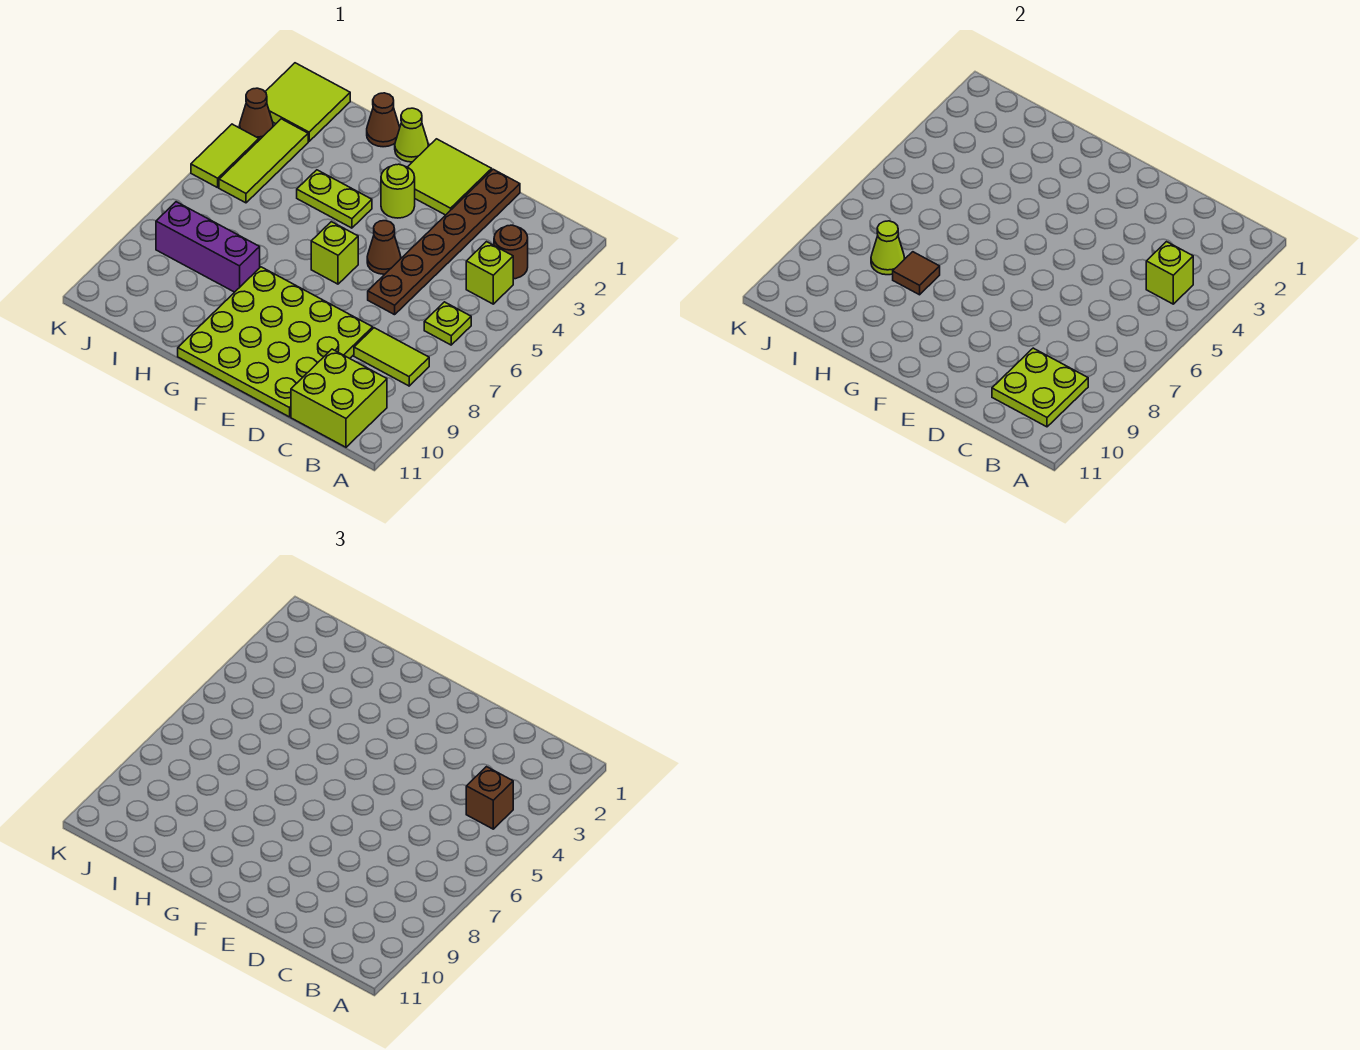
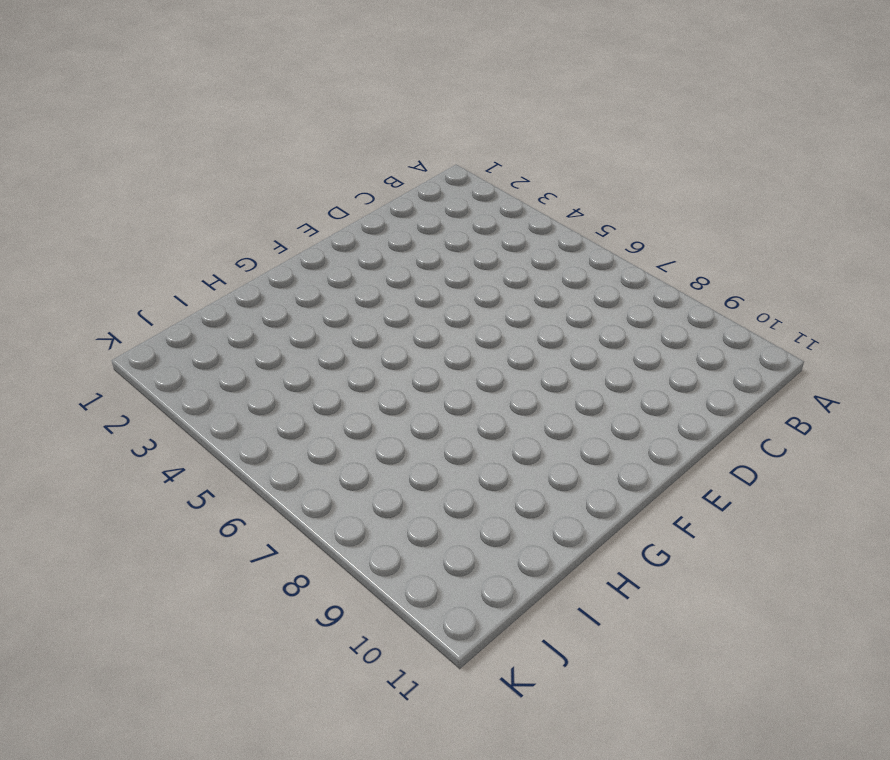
none -> brown round brick B3 level 1
none -> lime brick B4 level 1
none -> lime plate B6 level 1

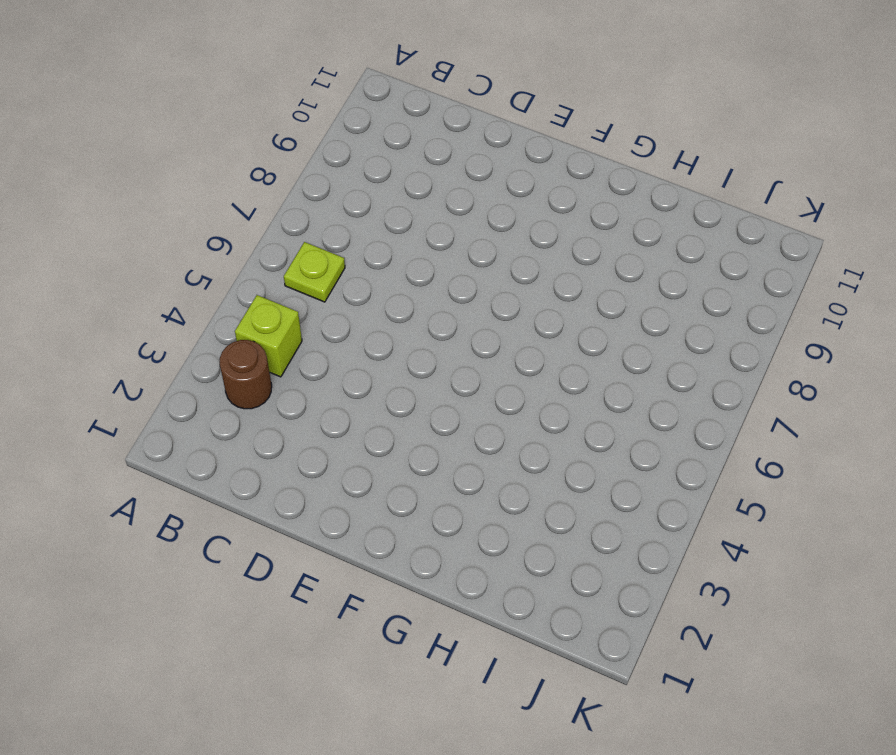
none -> lime tile B8:C8 level 1
none -> lime brick B10:C11 level 1
none -> brown plate D1:D6 level 1

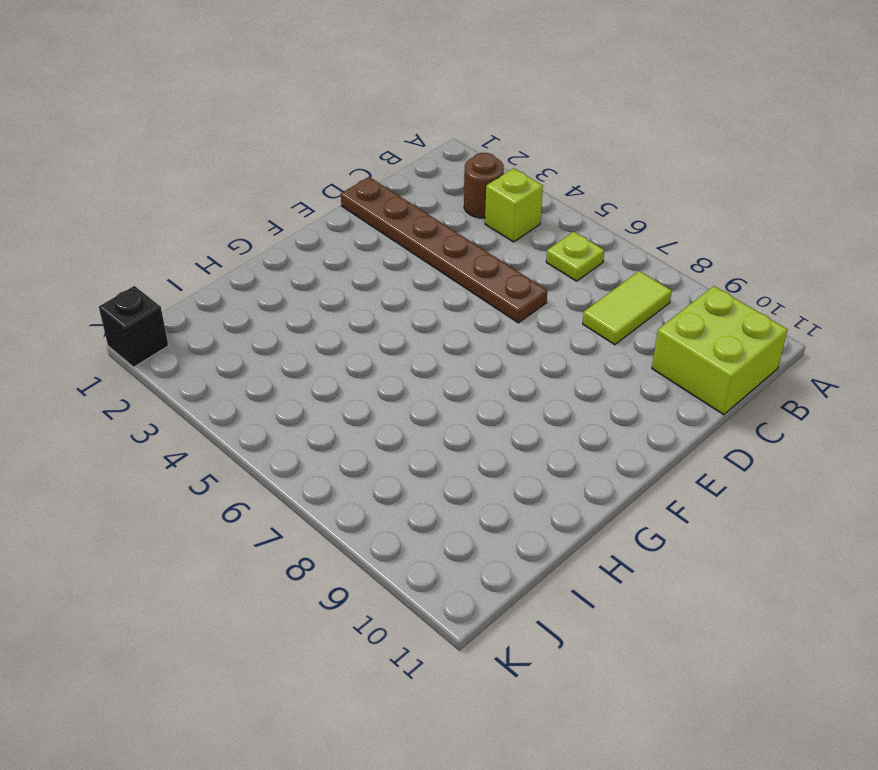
black brick K1 level 1 -> lime tile J1:K2 level 1
none -> lime plate D8:G11 level 1
none -> lime tile E1:F2 level 1
none -> brown cone E5 level 1

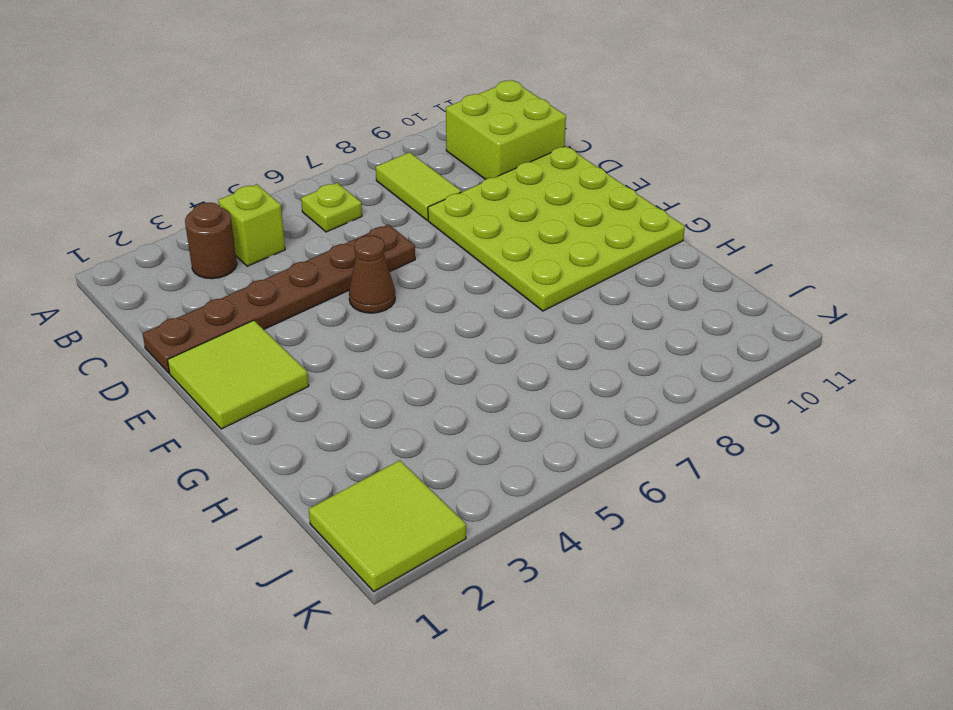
none -> lime round brick F3 level 1
none -> lime brick F6 level 1
none -> lime cone G1 level 1

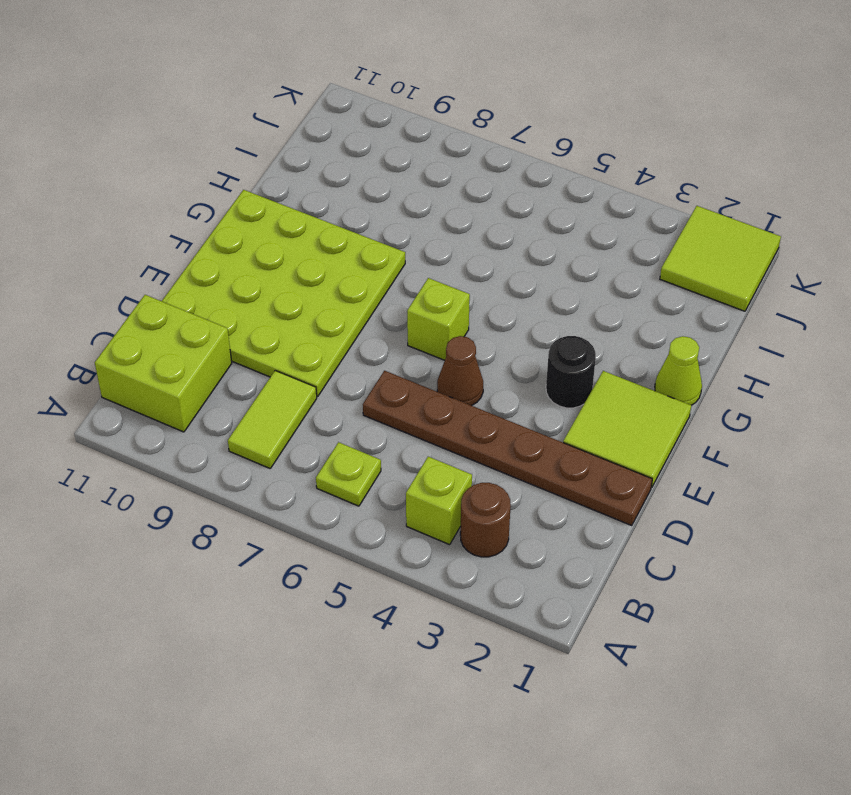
black round brick F3 level 1 -> lime round brick F3 level 1
none -> lime plate G4:H4 level 1
none -> brown cone H1 level 1
none -> purple brick H8:J8 level 1

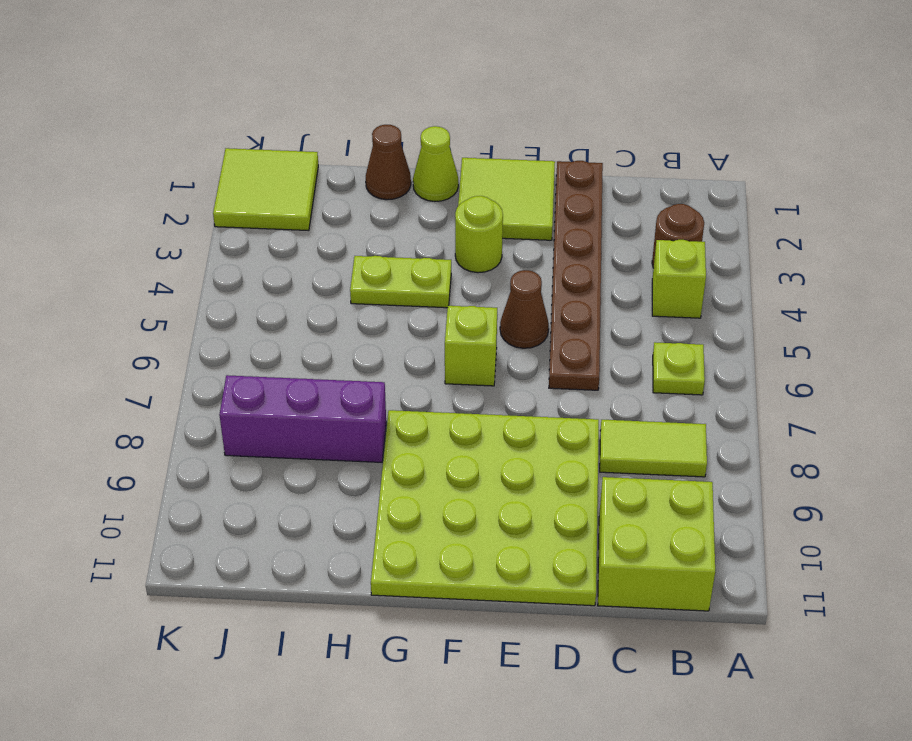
none -> lime tile J3:J5 level 1
none -> brown cone K3 level 1
none -> lime tile K4:K5 level 1

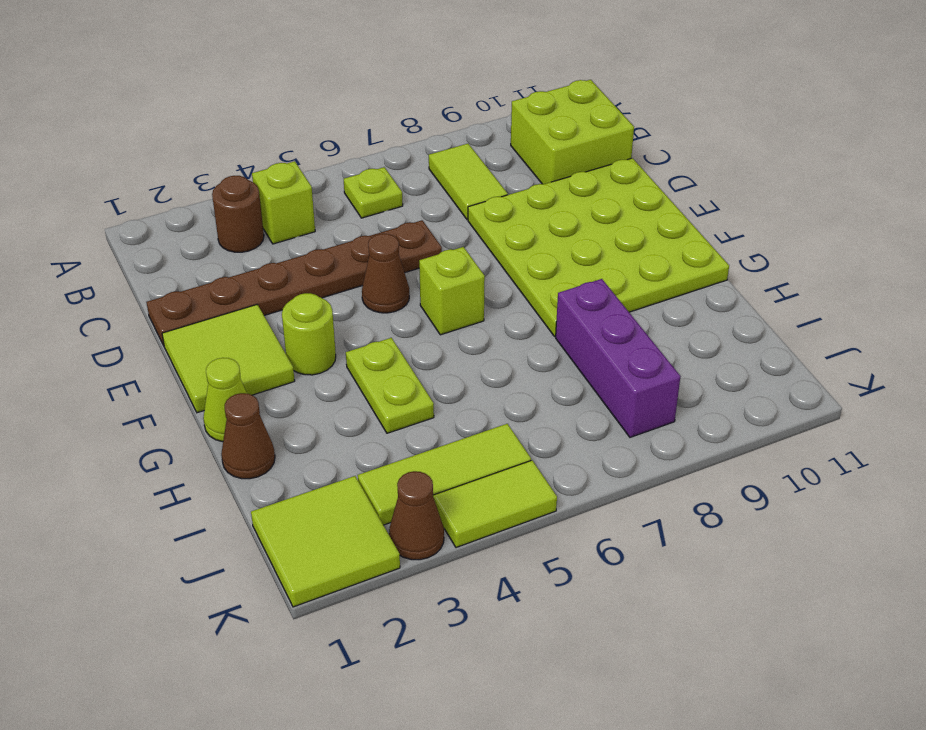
none -> lime brick B4 level 2
none -> lime plate B9:C10 level 2
none -> brown tile H8 level 2

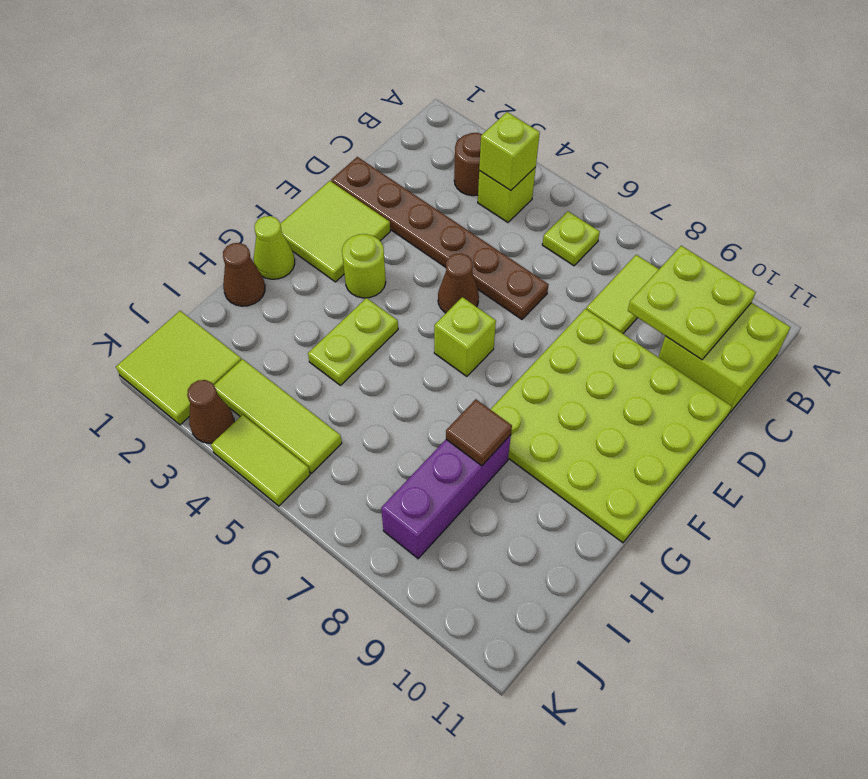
none -> lime cone I8 level 2
none -> brown brick B4 level 3

